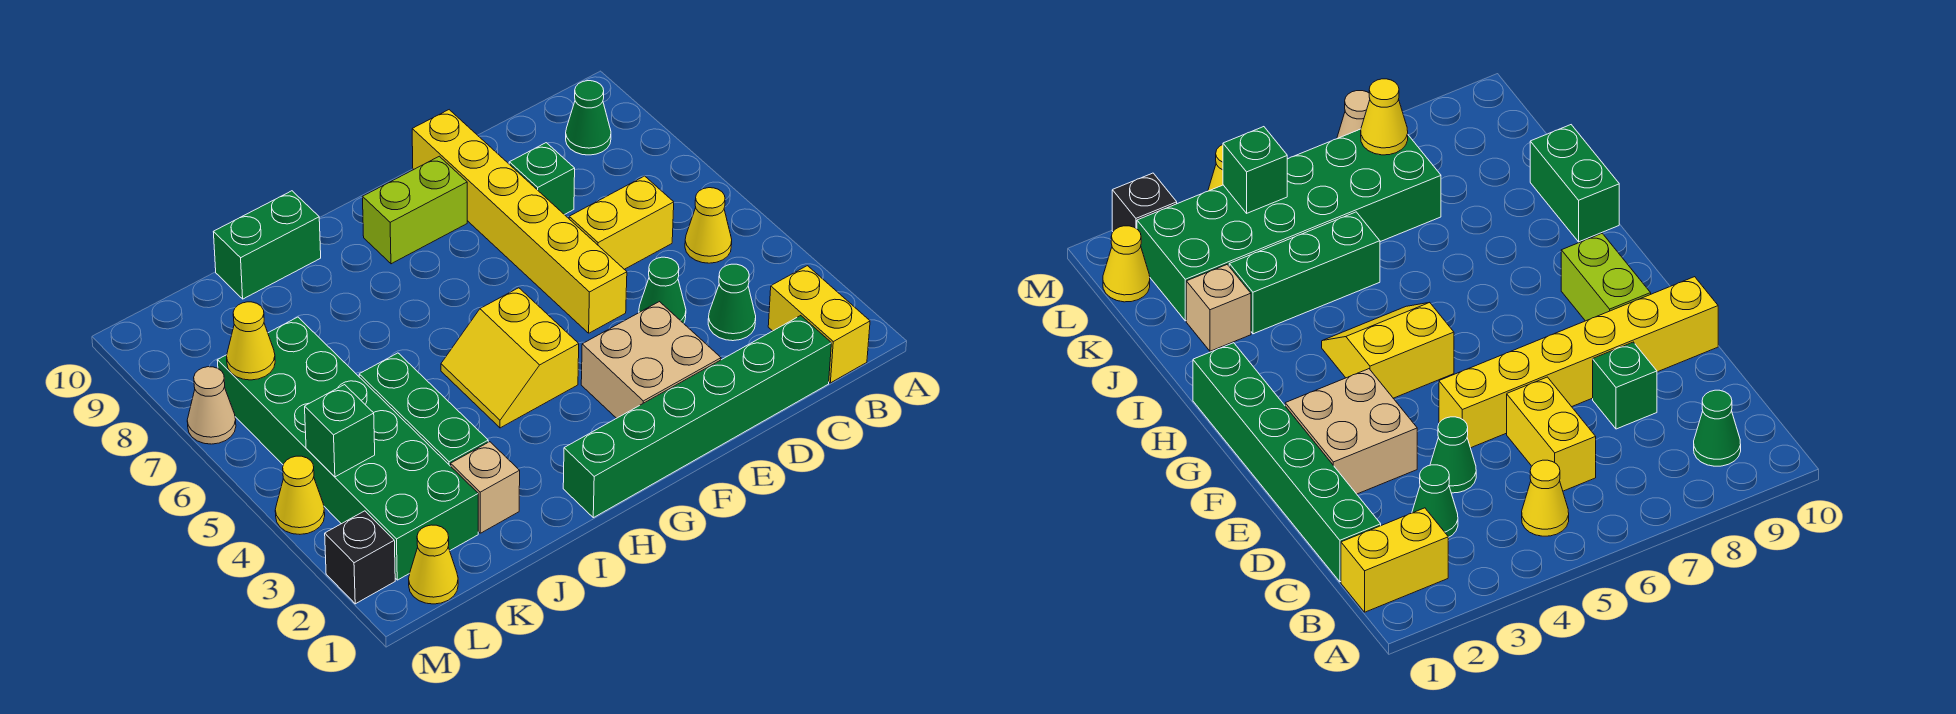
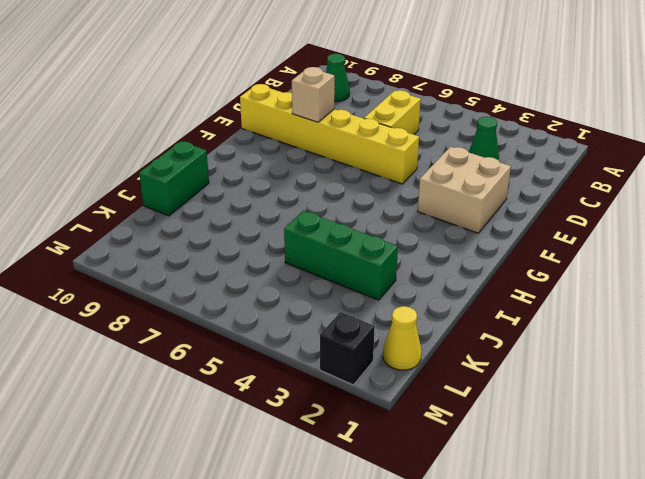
tan brick E8 level 2 -> tan brick J2 level 1
none -> yellow brick B1:B2 level 1
none -> yellow cone B5 level 1
none -> green brick C1:H1 level 1

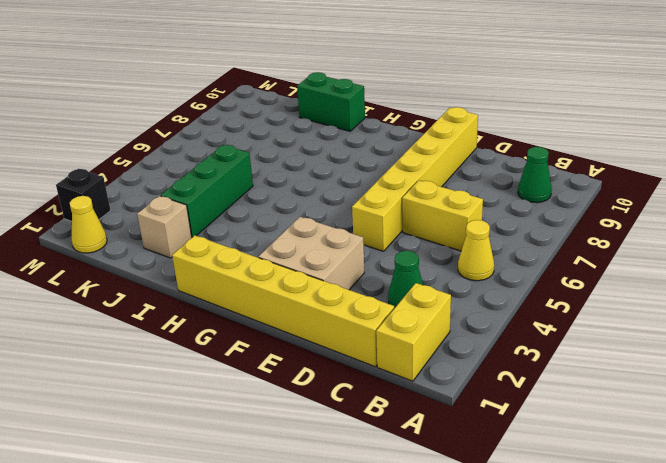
yellow brick C1:H1 level 1 -> green brick C1:H1 level 1
none -> green cone D4 level 1
none -> green brick D8 level 1
none -> lime brick F9:G9 level 1

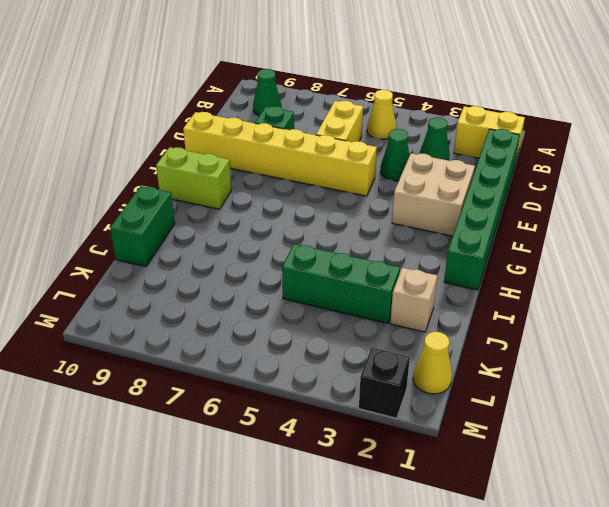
lime brick G9:G10 level 1 -> lime brick F9:G9 level 1
none -> yellow slope G4:H5 level 1 top G
none -> green brick K2:L7 level 1
none -> yellow cone M4 level 1

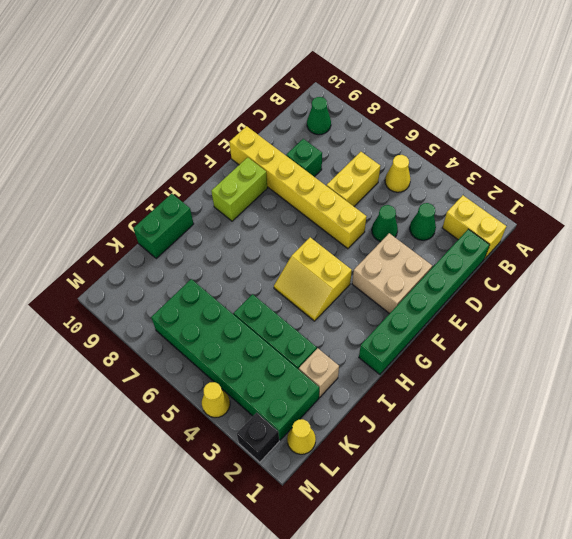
none -> tan cone M7 level 1
none -> green brick L4 level 2
none -> yellow cone L7 level 2

